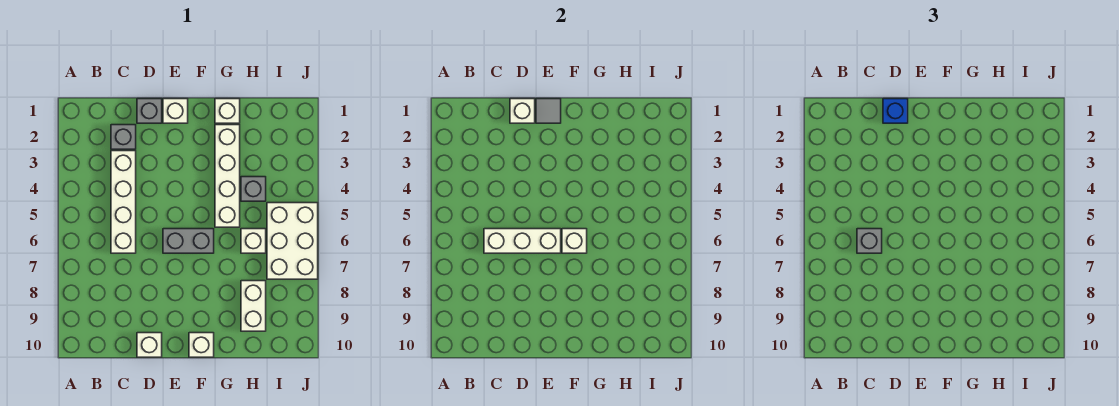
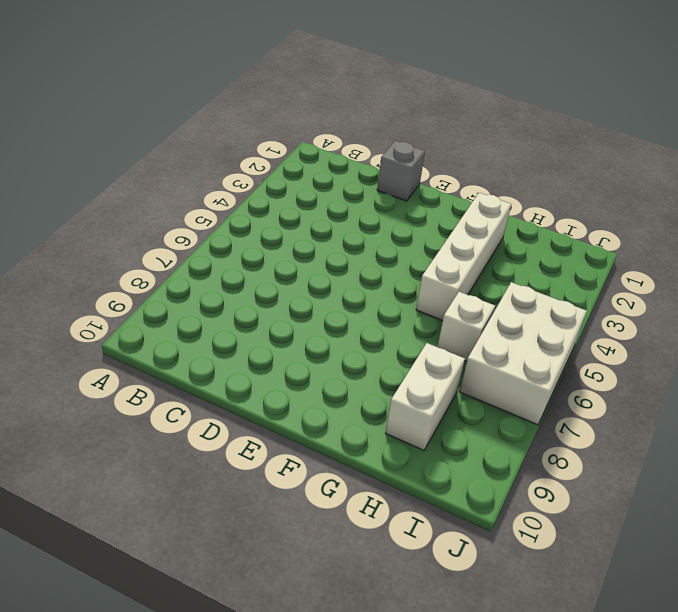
none -> grey brick C2 level 1
none -> white brick C3:C6 level 1
none -> white brick D10 level 1

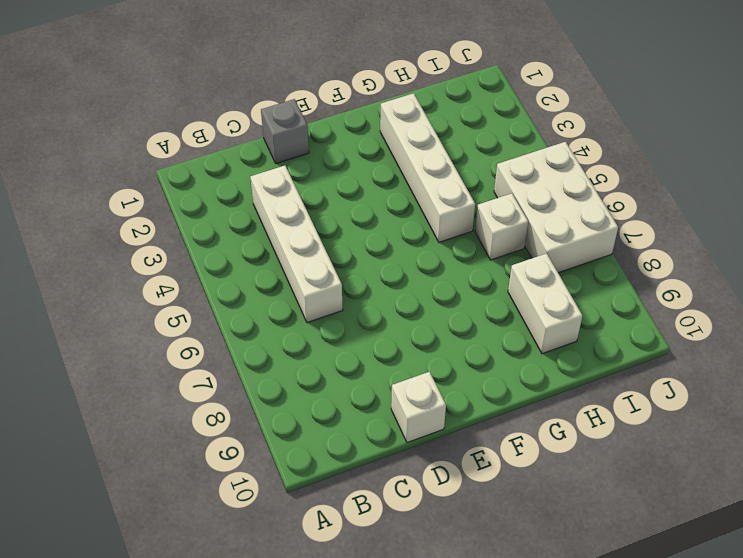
none -> grey brick C2 level 1
none -> white brick E1 level 1
none -> grey brick E6:F6 level 1

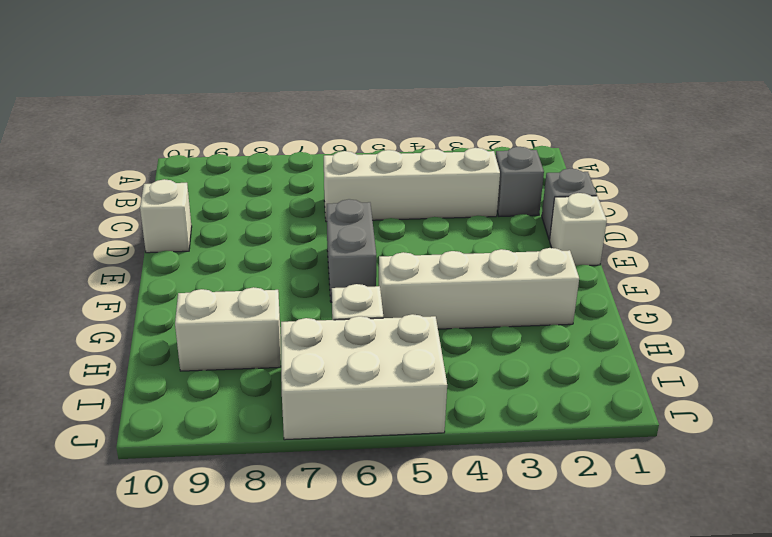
none -> white brick F10 level 1
none -> white brick G1 level 1
none -> grey brick H4 level 1

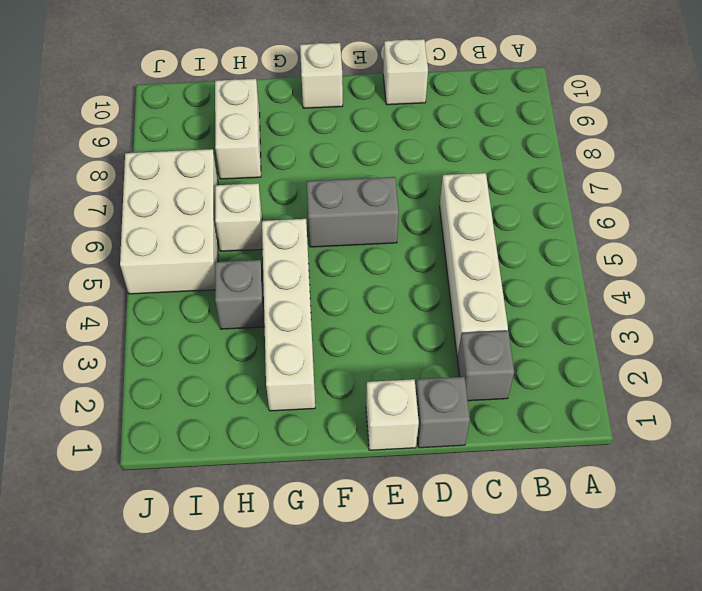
none -> white brick G1 level 1
none -> white brick C6:E6 level 2
none -> white brick D1 level 2

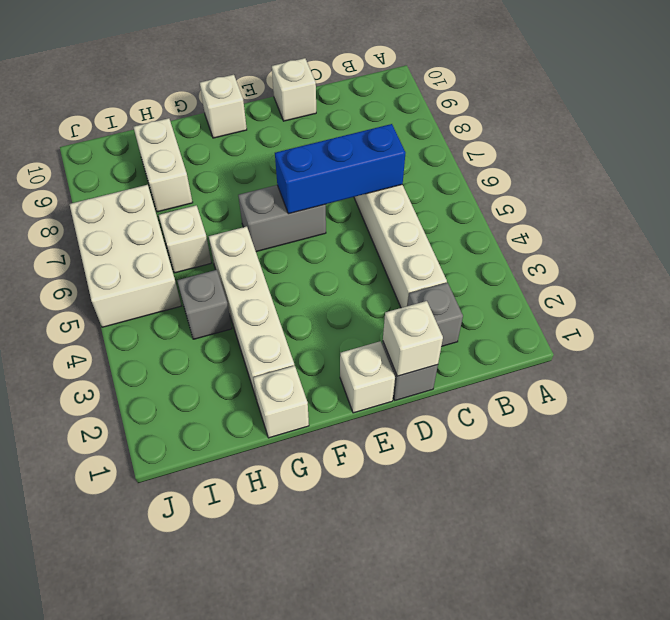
blue brick C6:E6 level 2 -> white brick C6:E6 level 2
none -> grey tile E1 level 2
none -> white brick F6 level 2
none -> grey brick C6 level 3

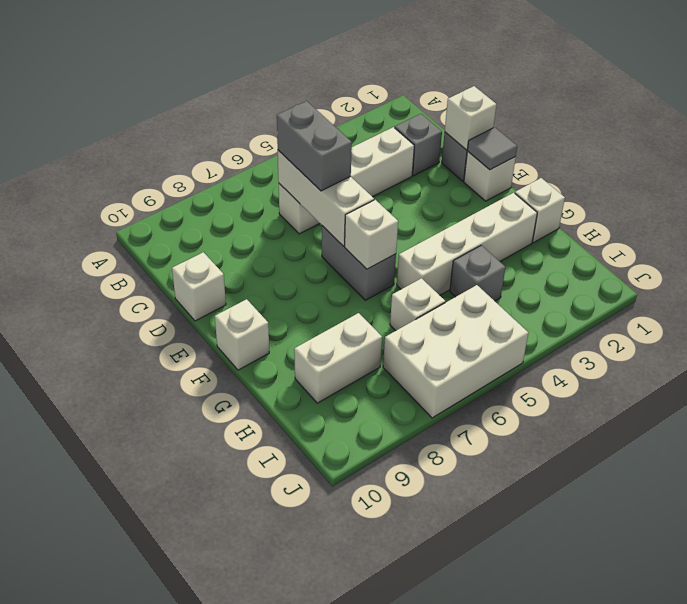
grey brick C6:D6 level 3 -> grey brick C6 level 3
none -> blue brick D1 level 3

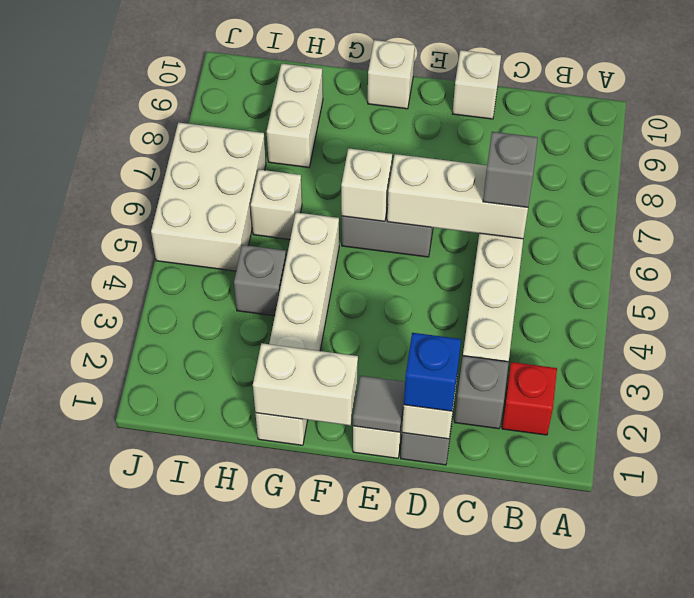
red brick B2 level 1 -> none
white brick F1:G1 level 2 -> none

